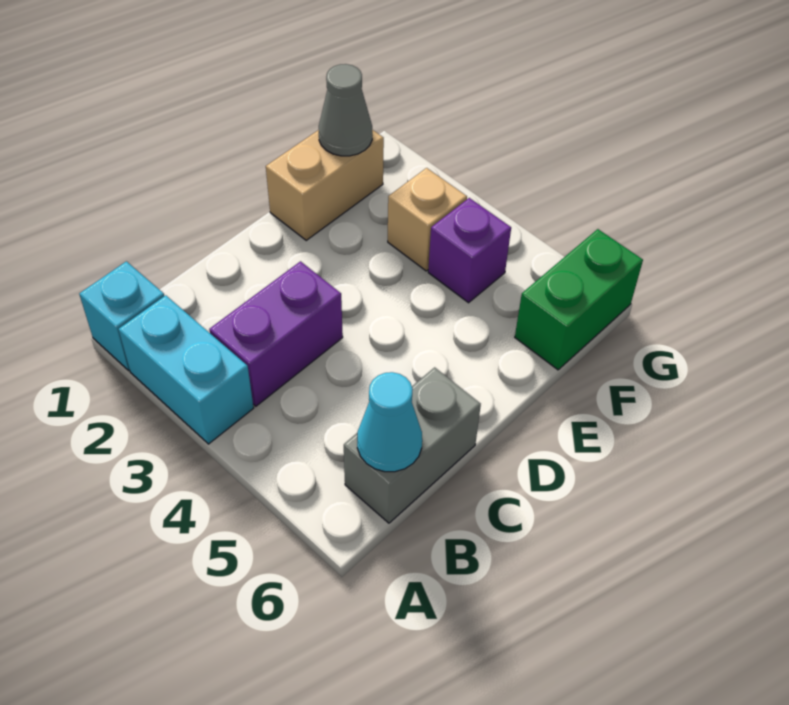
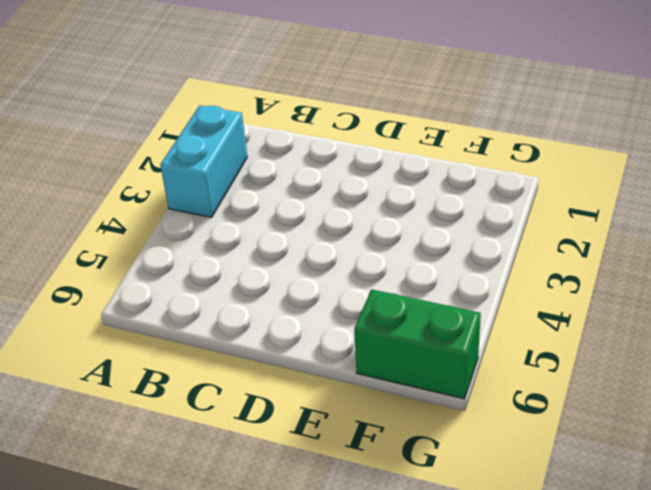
none -> cyan brick A1 level 1
none -> purple brick B3:C3 level 1

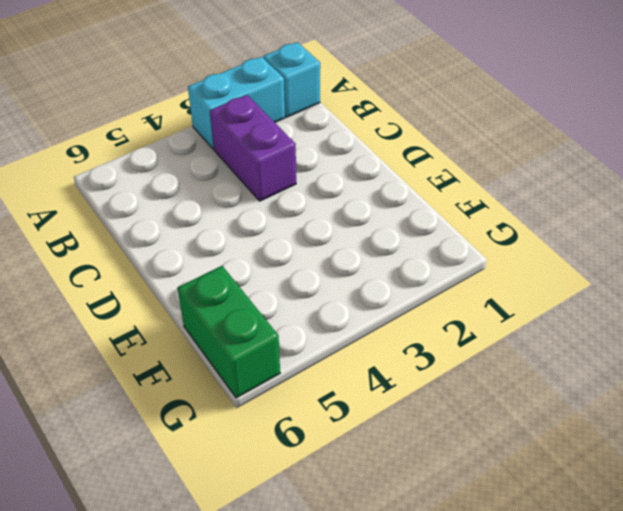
none -> grey brick B6:C6 level 1
none -> tan brick E1:F1 level 1

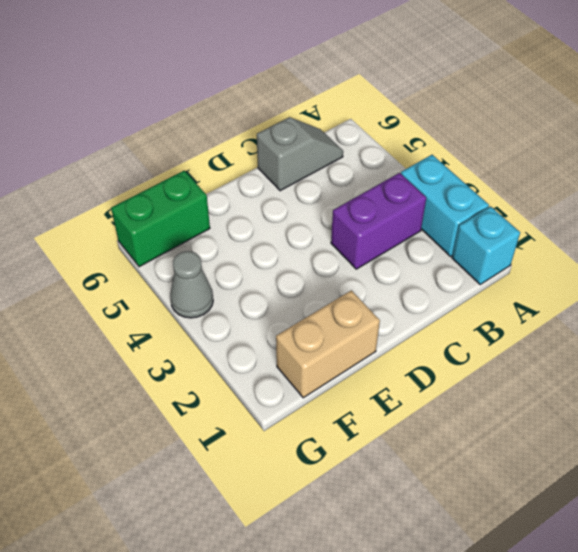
grey slope B6:C6 level 1 top C -> grey brick B6:C6 level 1
grey cone G4 level 1 -> grey cone F1 level 2
none -> tan brick F3 level 1
none -> purple brick F4 level 1

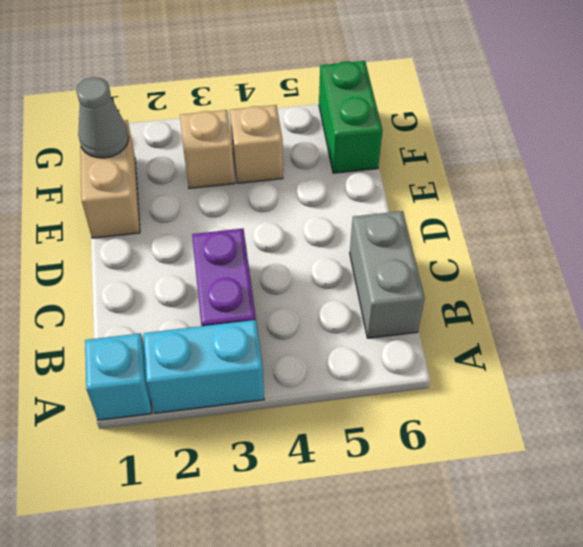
tan brick F4 level 1 -> purple brick F4 level 1
none -> cyan cone B6 level 2

